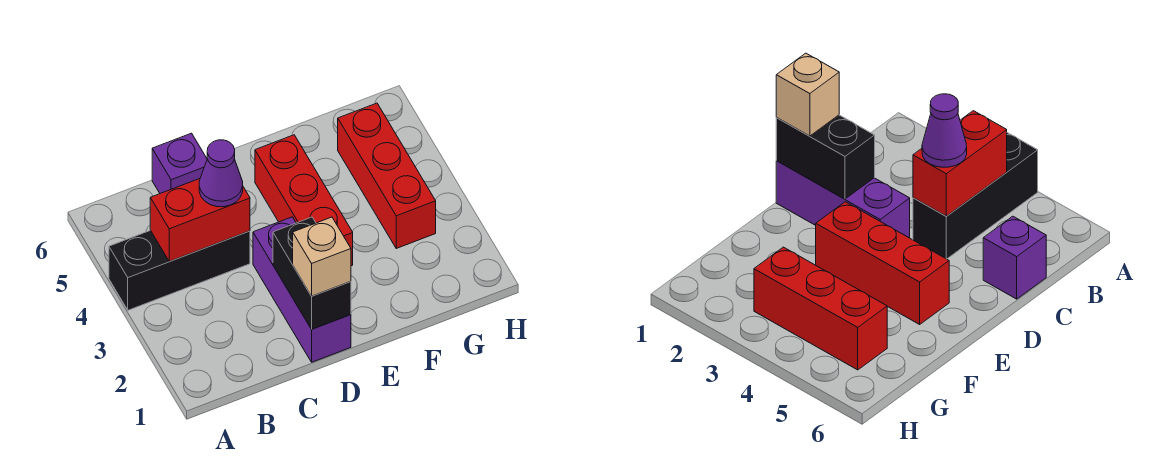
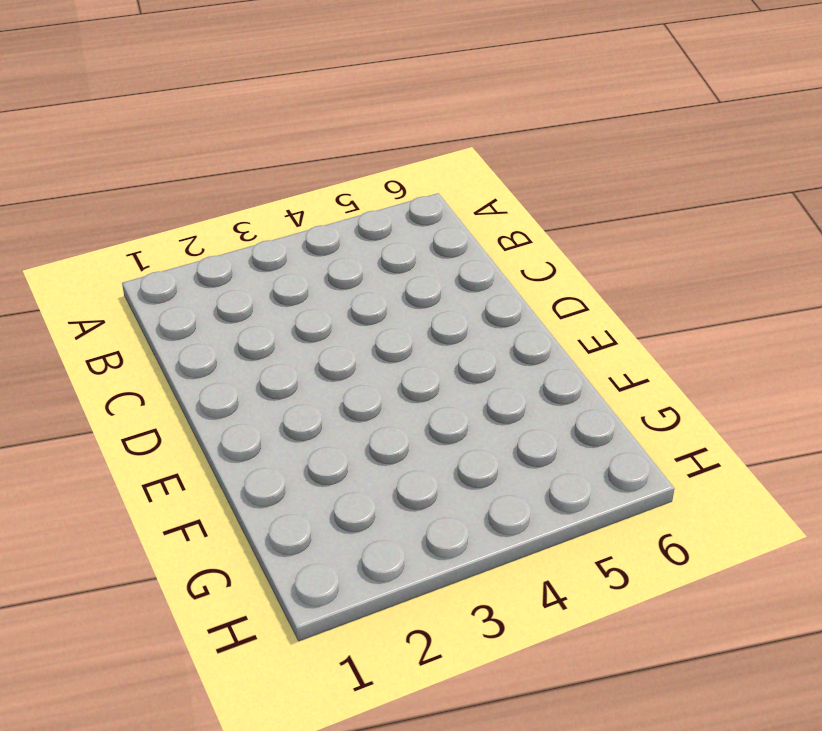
none -> black brick A4:C4 level 1
none -> purple brick C6 level 1

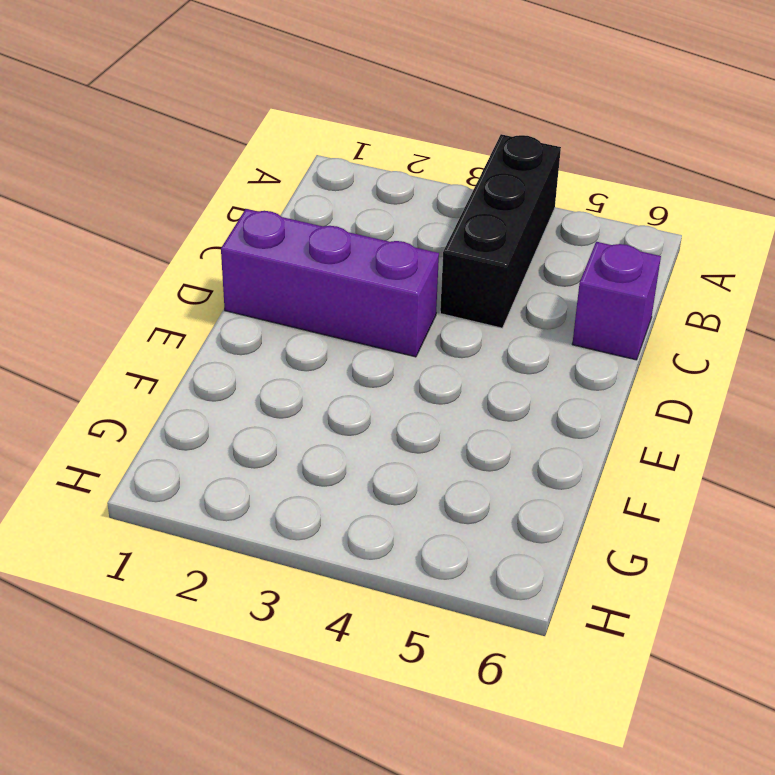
none -> red brick E3:E5 level 1
none -> red brick G3:G5 level 1

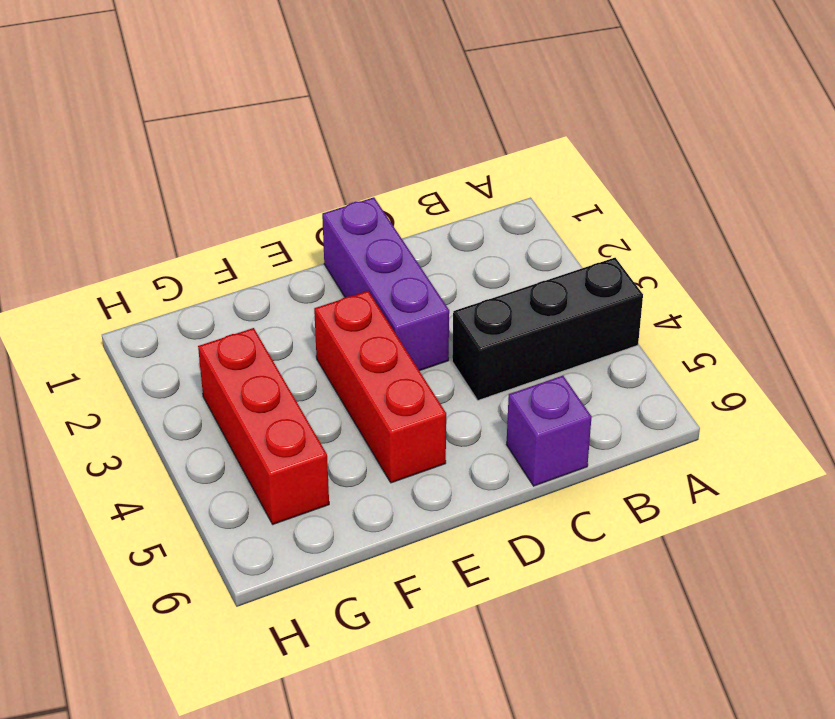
none -> red brick B4:C4 level 2
none -> black brick D1:D2 level 2

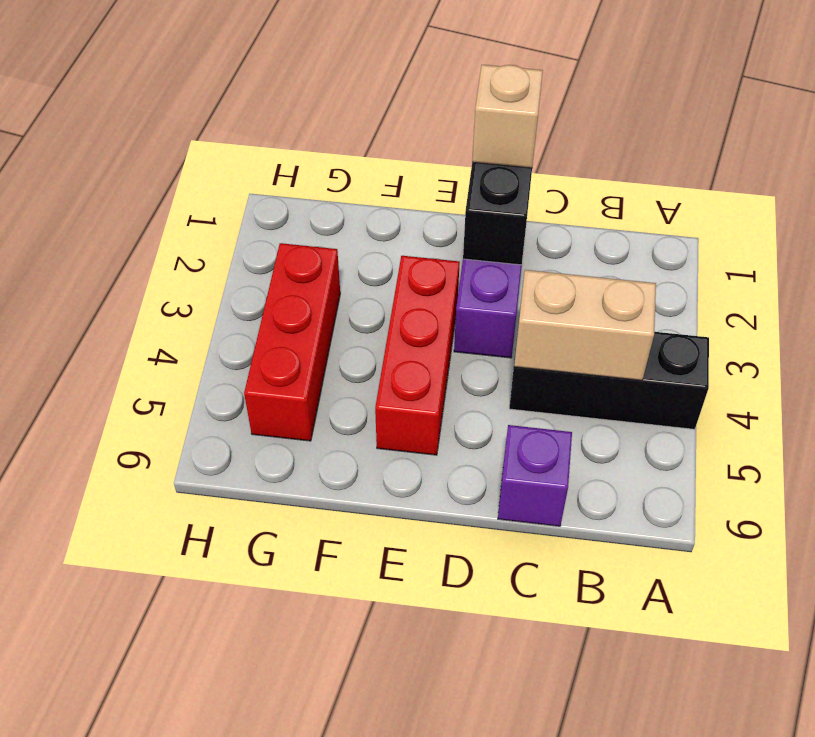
tan brick B4:C4 level 2 -> red brick B4:C4 level 2
none -> purple cone C4 level 3

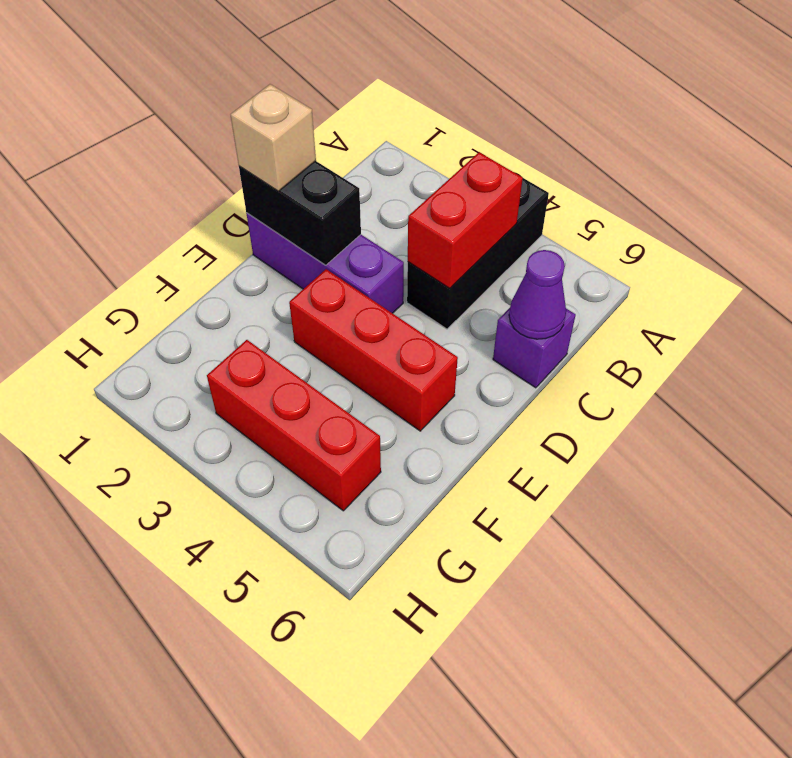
purple cone C6 level 2 -> purple cone C4 level 3

